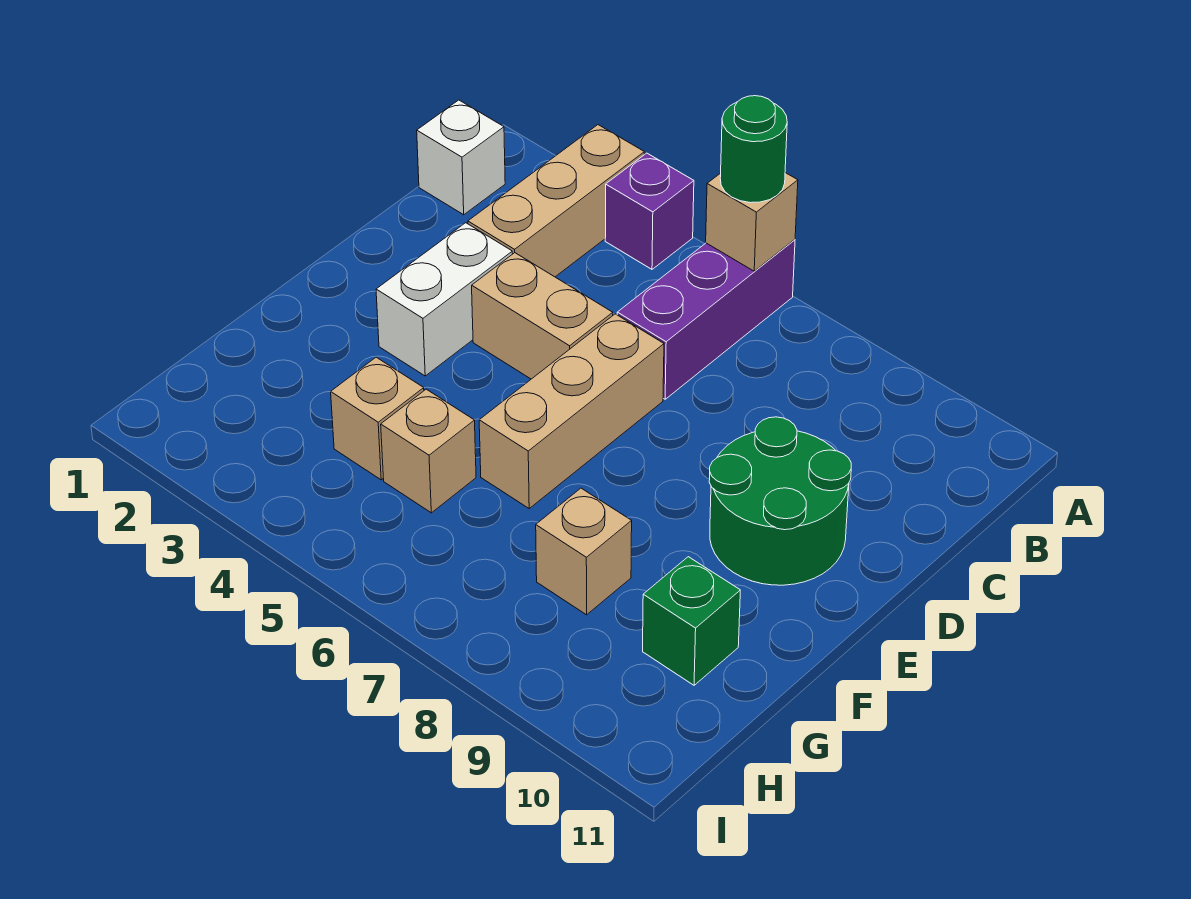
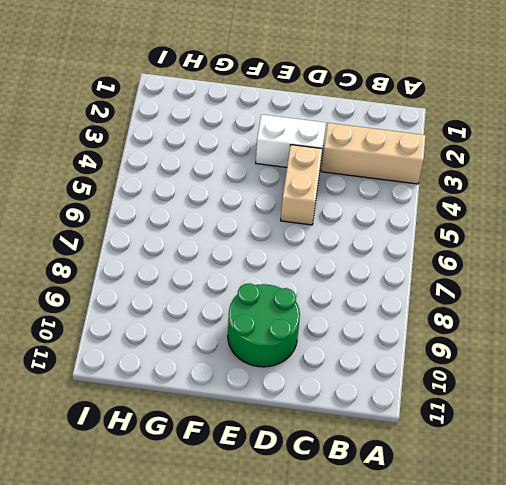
none -> purple brick A4 level 1
none -> purple brick A6:C6 level 1
none -> white brick B1 level 1

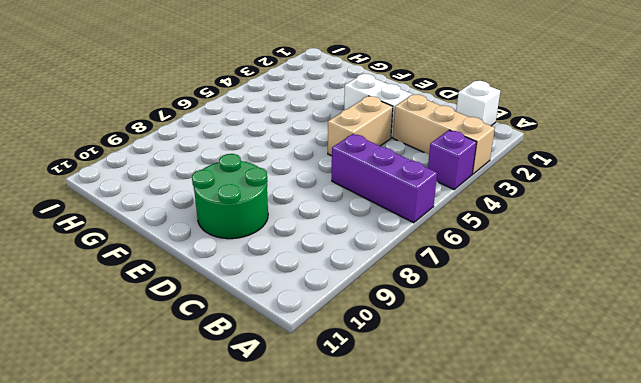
none -> tan brick D6:F6 level 1
none -> tan brick G4 level 1
none -> tan brick G5 level 1

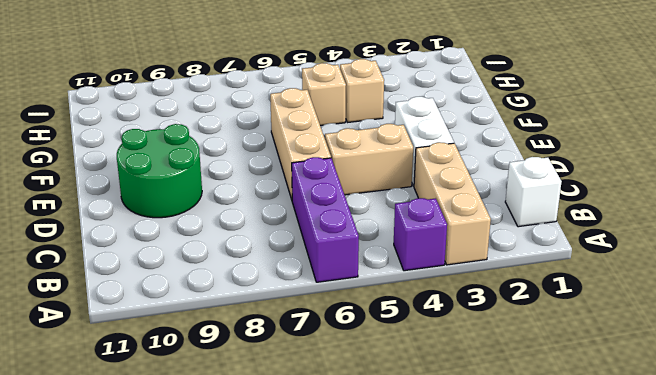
none -> tan brick G8 level 1
none -> green brick G10 level 1
none -> tan brick A6 level 2

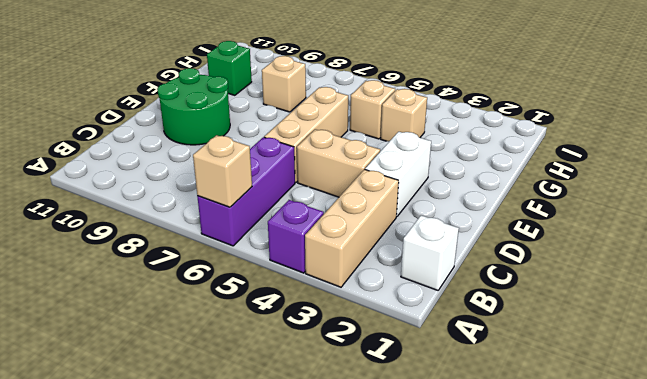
none -> green round brick A6 level 3

